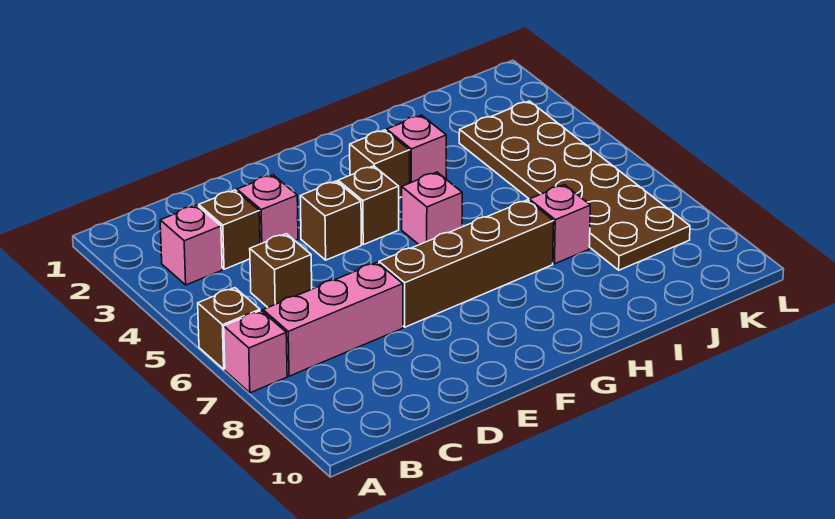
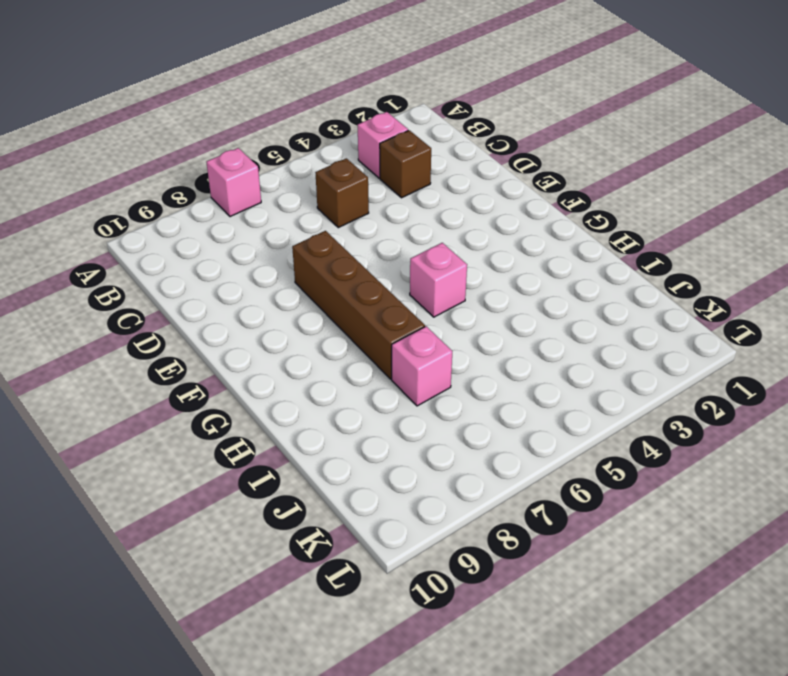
none -> brown brick A6 level 1
none -> pink brick B7:D7 level 1
none -> pink brick D3 level 1

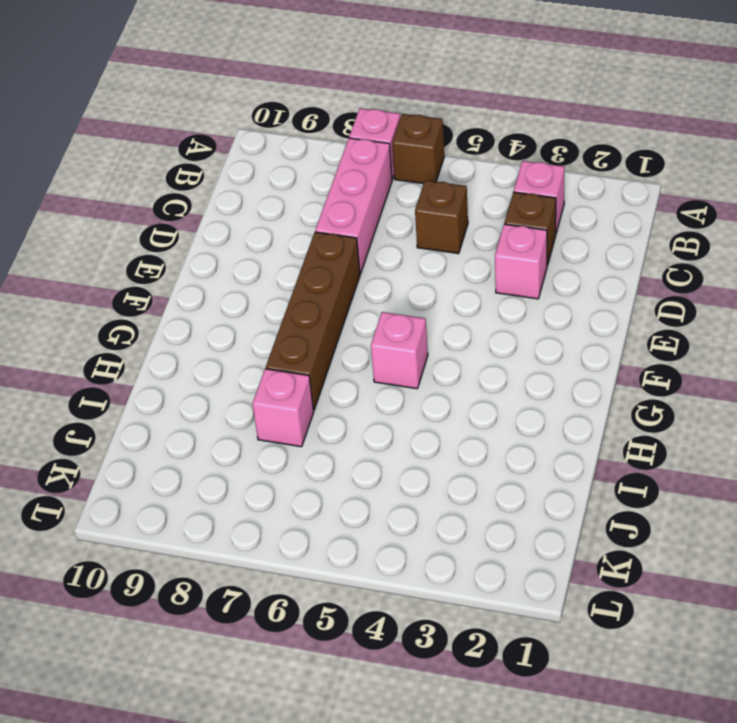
none -> brown brick E4 level 1
none -> brown brick F4 level 1
none -> brown brick G3 level 1

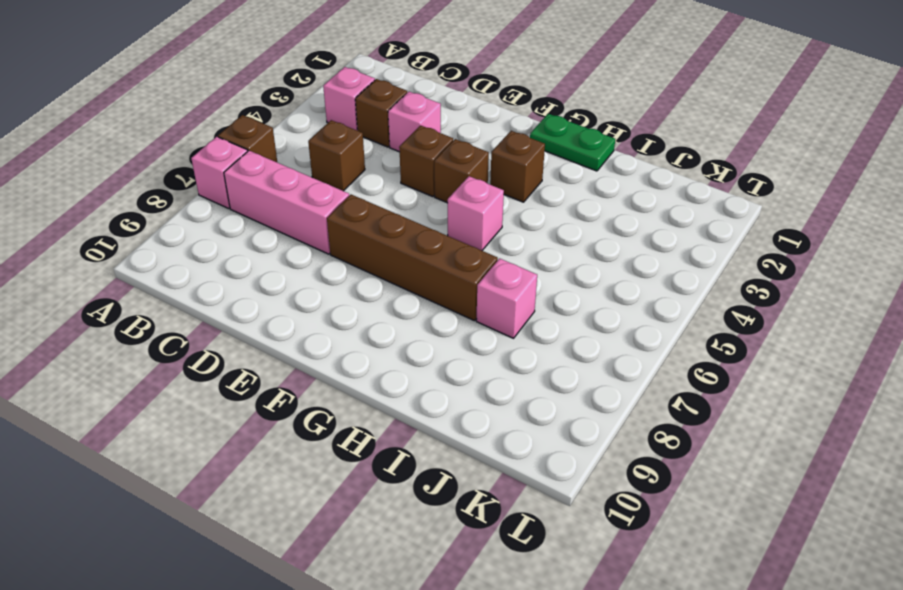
green plate G1:H1 level 1 -> none
none -> pink brick H3 level 1
none -> brown plate J3:K8 level 1

